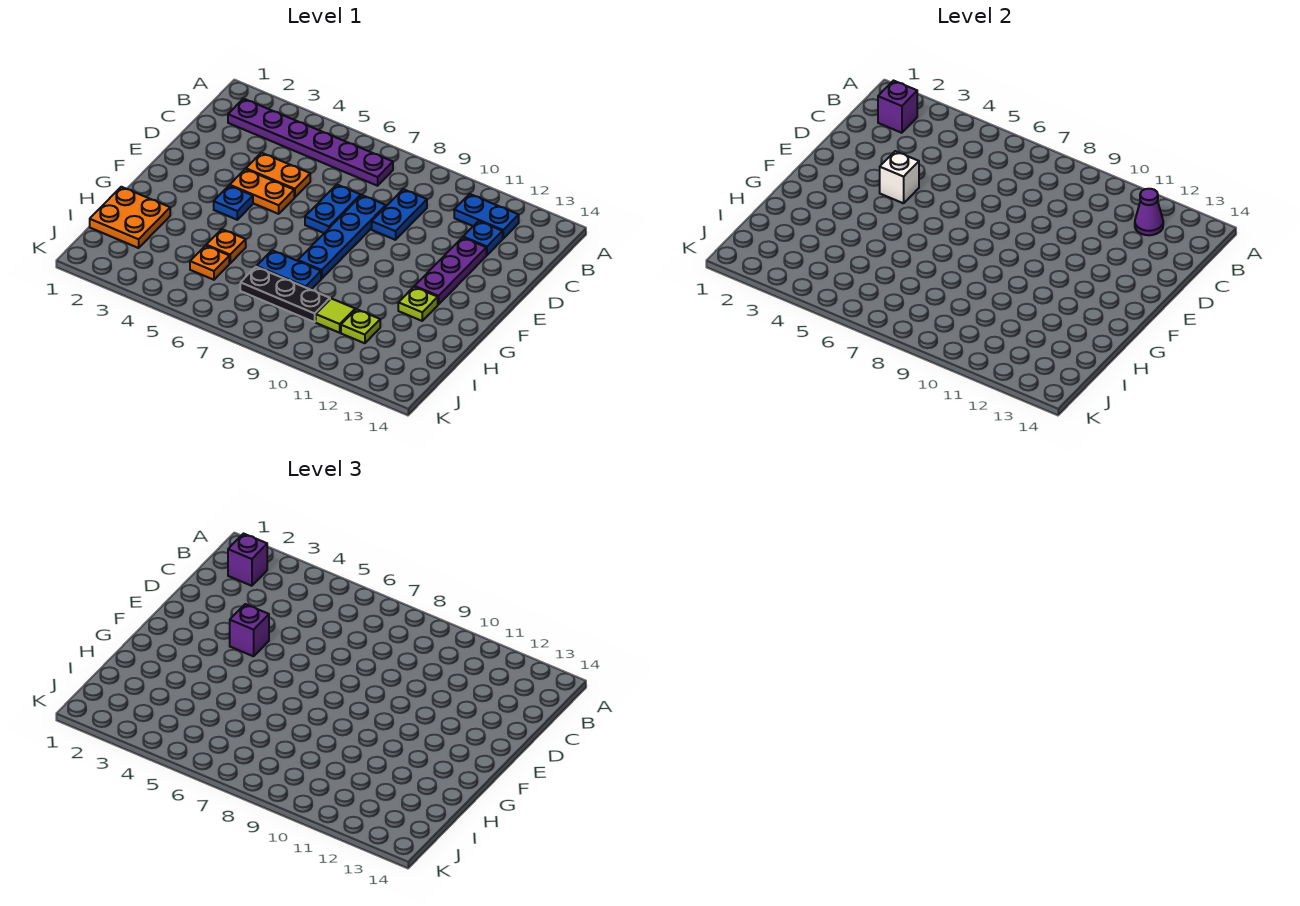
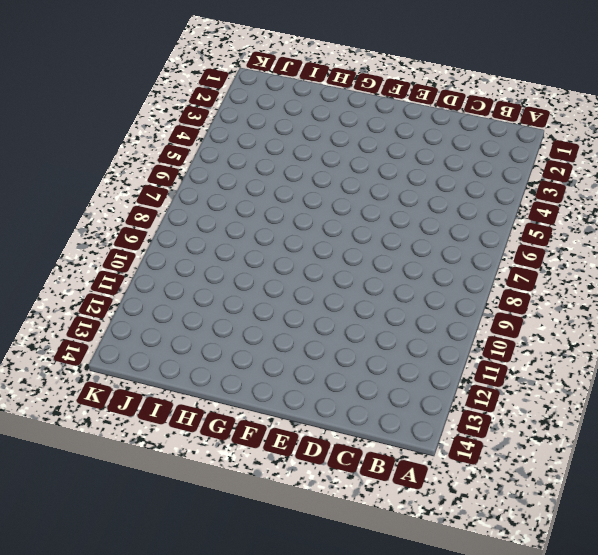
none -> purple plate B2:B7 level 1
none -> blue plate B11:B12 level 1
none -> blue plate C9:D9 level 1

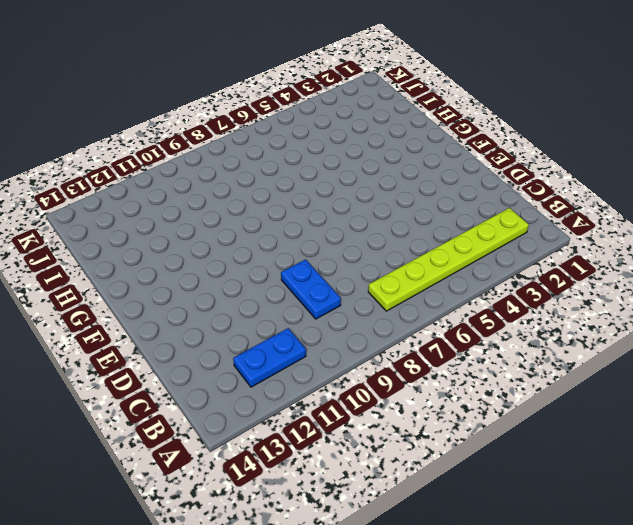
lime plate B2:B7 level 1 -> purple plate B2:B7 level 1
none -> blue plate C12 level 1
none -> orange plate D4:D5 level 1
none -> blue plate D7:E7 level 1

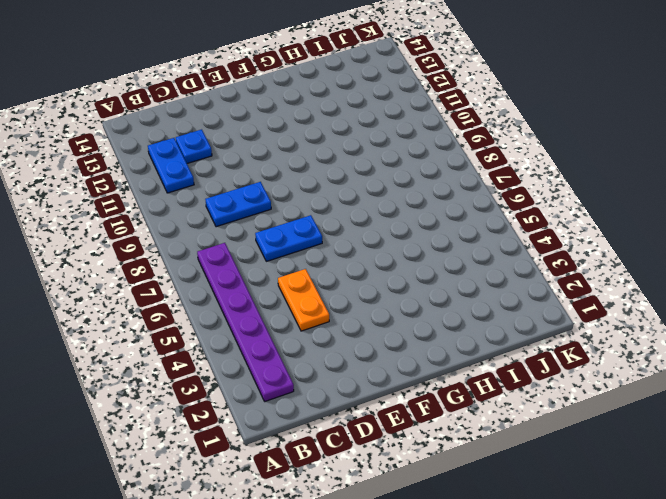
none -> blue plate D8:G8 level 1
none -> purple plate D12:F12 level 1
none -> orange plate E4:E5 level 1

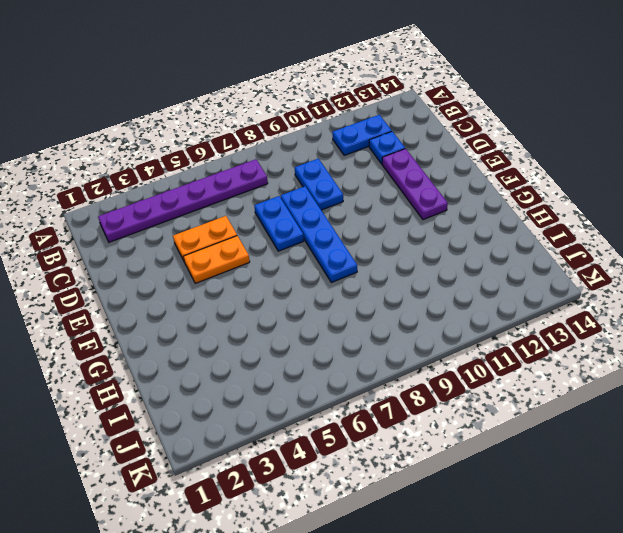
none -> blue plate F4 level 1
none -> lime plate G12 level 1
none -> orange plate H1:I2 level 1

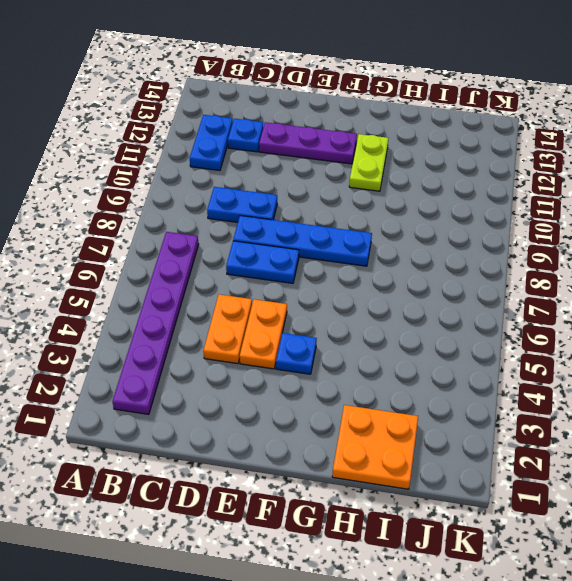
lime plate G11:G12 level 1 -> lime plate G12 level 1
none -> orange plate H5 level 1
none -> blue plate H7:H8 level 1
none -> orange plate I5 level 1

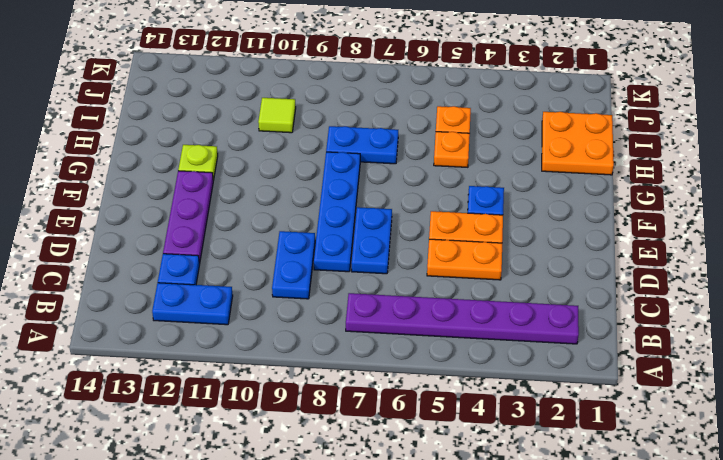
none -> black plate I7:I9 level 1
none -> lime plate I11 level 1
none -> purple brick B2 level 2

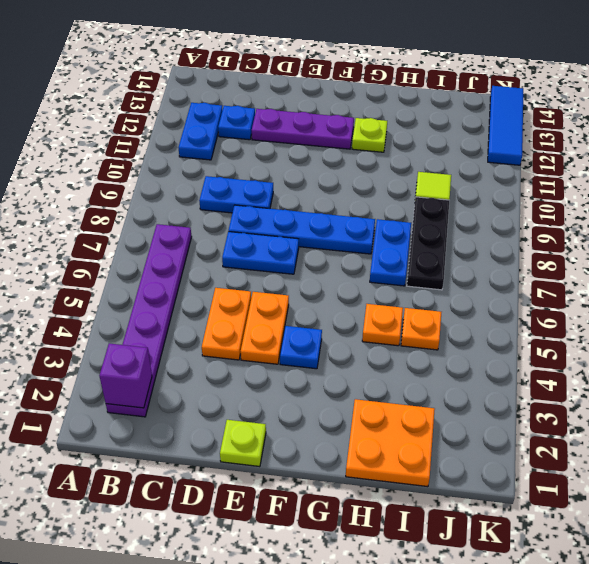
lime plate E1 level 1 -> lime plate I11 level 1
blue tile K12:K14 level 1 -> none
none -> purple cone B12 level 2
none -> white brick E4 level 2
none -> purple brick B2 level 3

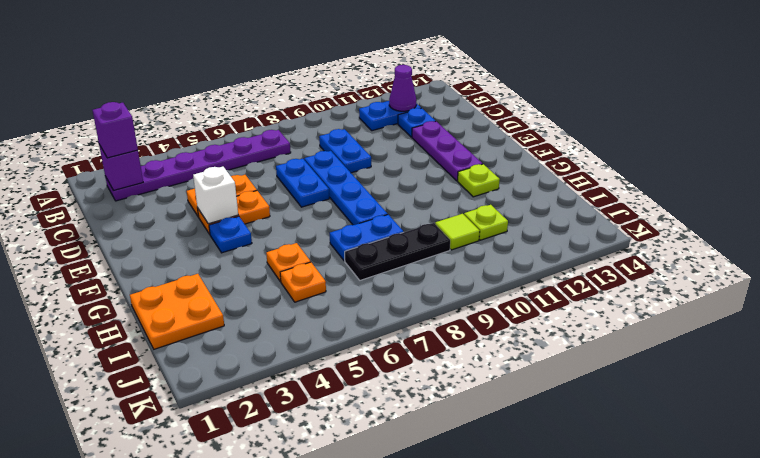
none -> purple brick E4 level 3

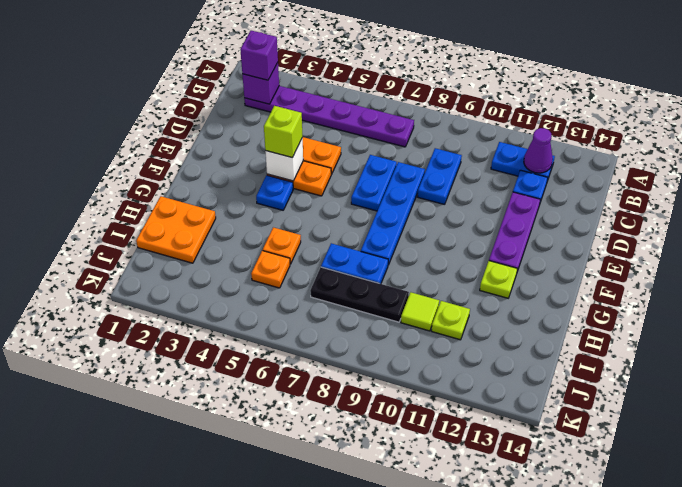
lime brick E4 level 3 -> purple brick E4 level 3

